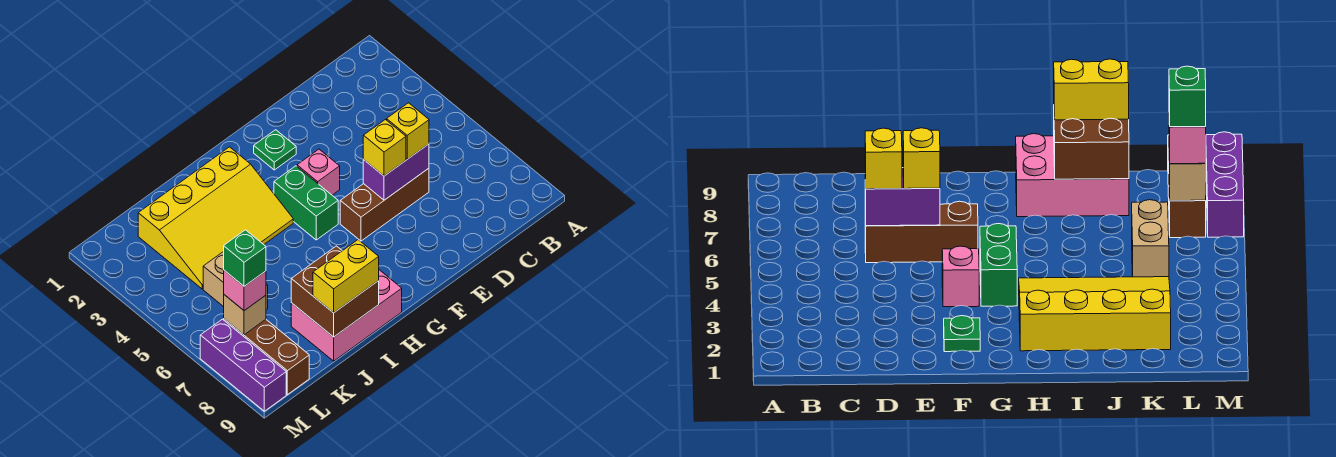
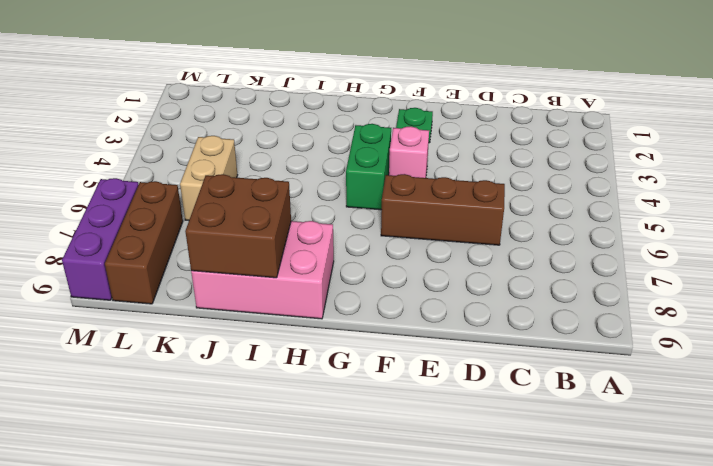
none -> yellow slope H2:K4 level 1 top 2
none -> purple brick D6:E6 level 2
none -> tan brick L7 level 2

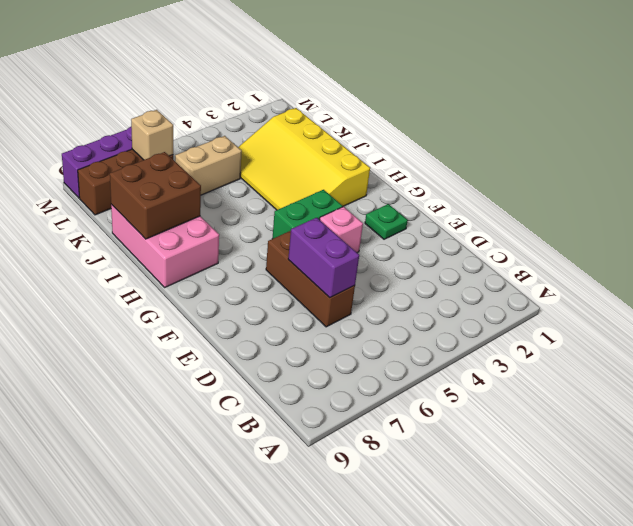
none -> yellow brick D6 level 3
none -> yellow brick E6 level 3
none -> yellow brick I9:J9 level 3

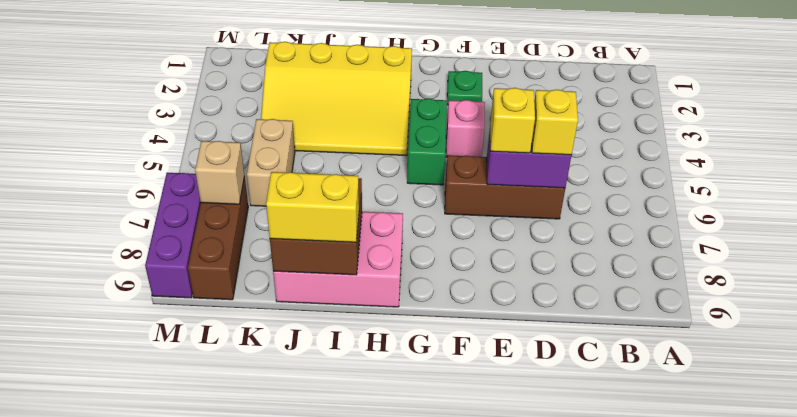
none -> pink brick L7 level 3
none -> green brick L7 level 4

